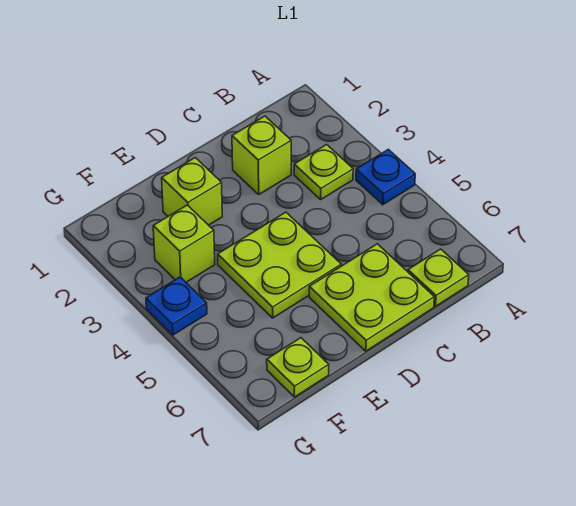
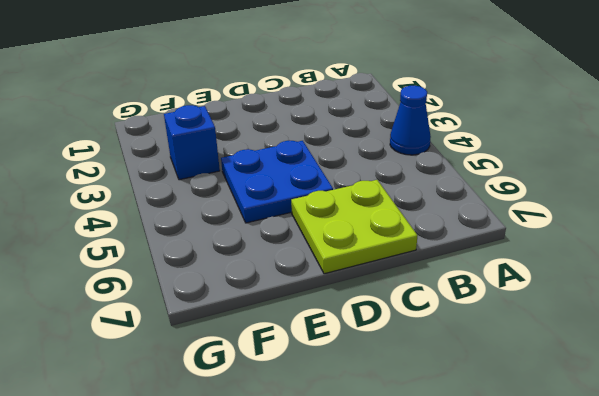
blue cone A4 level 1 -> blue plate A4 level 1
blue plate D4:E5 level 1 -> lime plate D4:E5 level 1
blue brick F3 level 1 -> lime brick F3 level 1
none -> lime plate B3 level 1
none -> lime plate B7 level 1

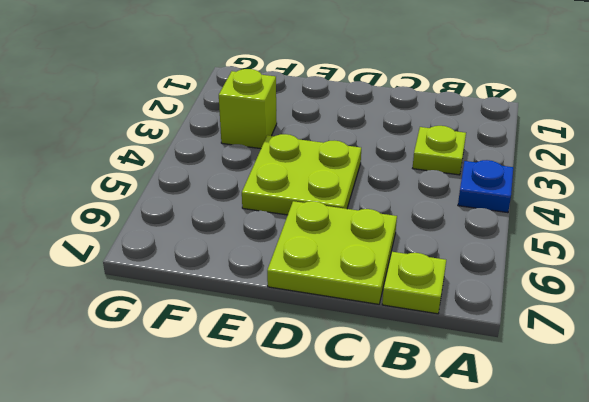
none -> lime brick C2 level 1
none -> lime brick E2 level 1

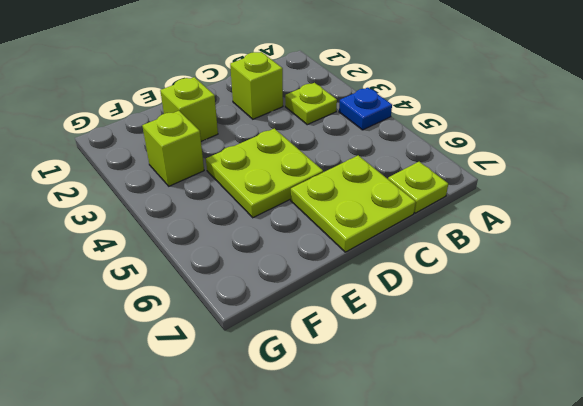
none -> lime plate F7 level 1
none -> blue plate G4 level 1

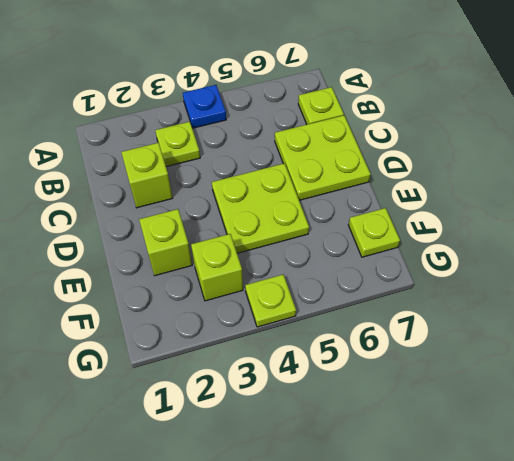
lime plate G4 level 1 -> blue plate G4 level 1

